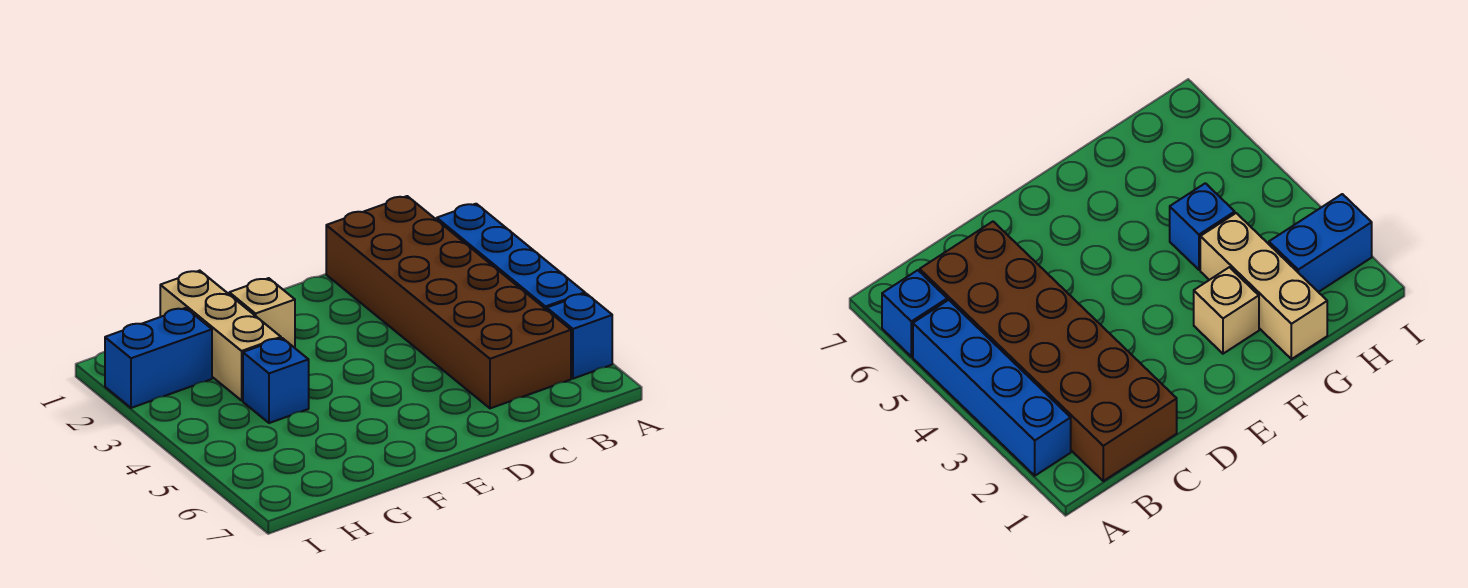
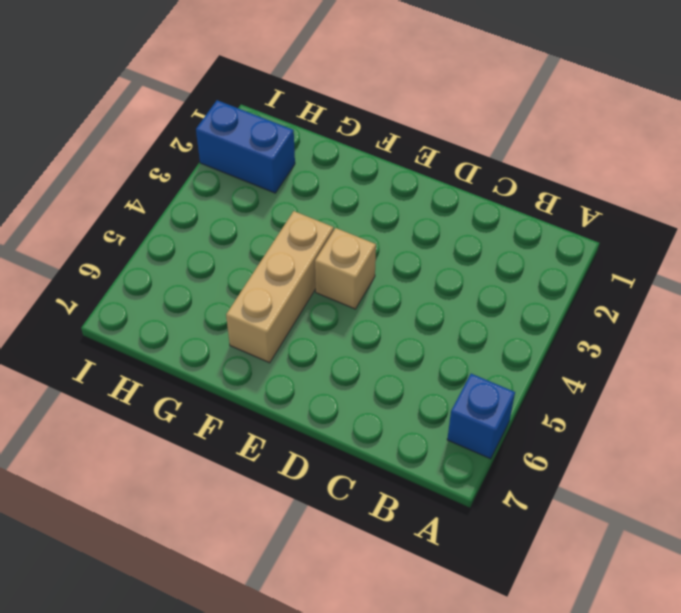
tan brick E4 level 1 -> tan brick F2 level 1
tan brick F4:F6 level 1 -> tan brick G1:G3 level 1
none -> blue brick A2:A5 level 1
none -> brown brick B1:C6 level 1

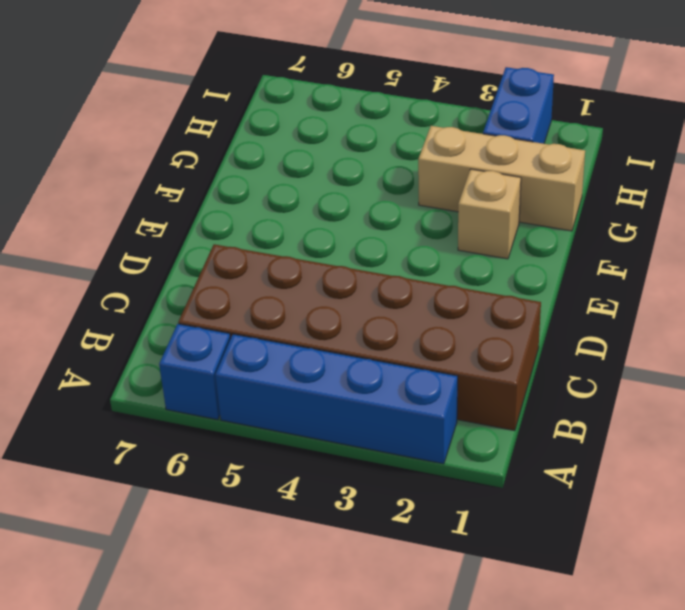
none -> blue brick G4 level 1

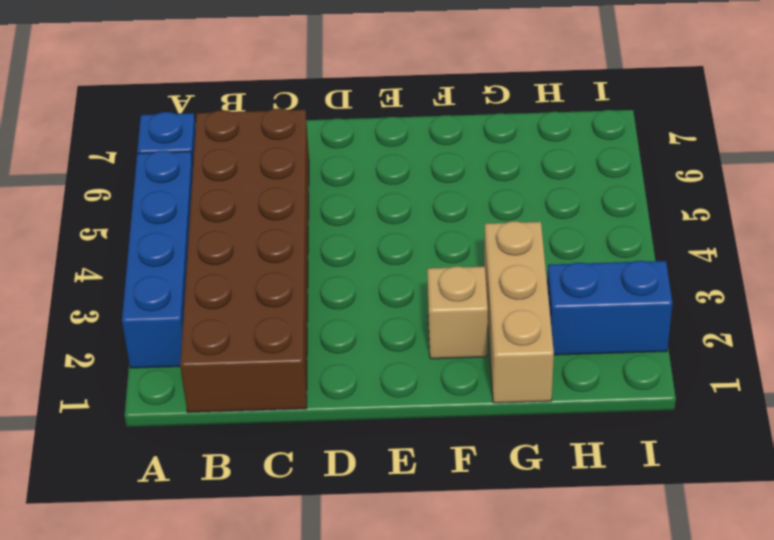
none -> blue brick G4 level 1

